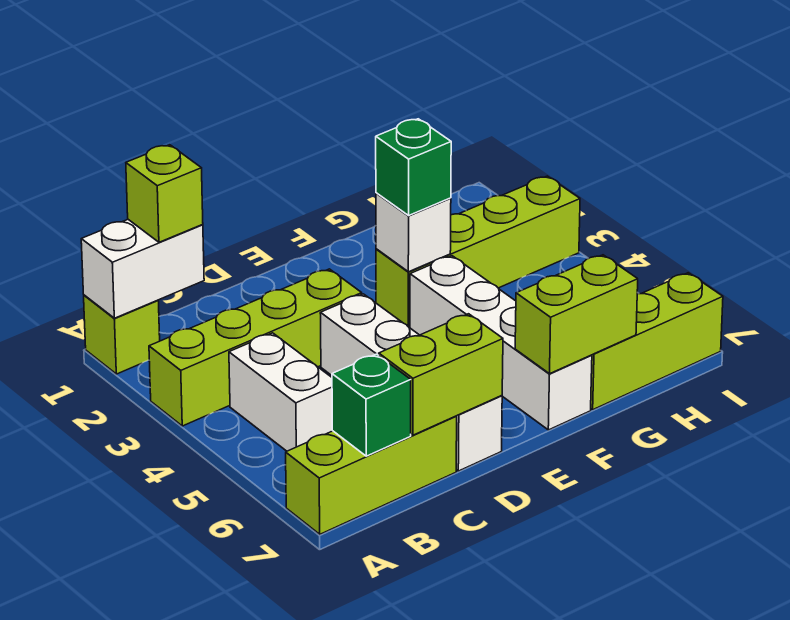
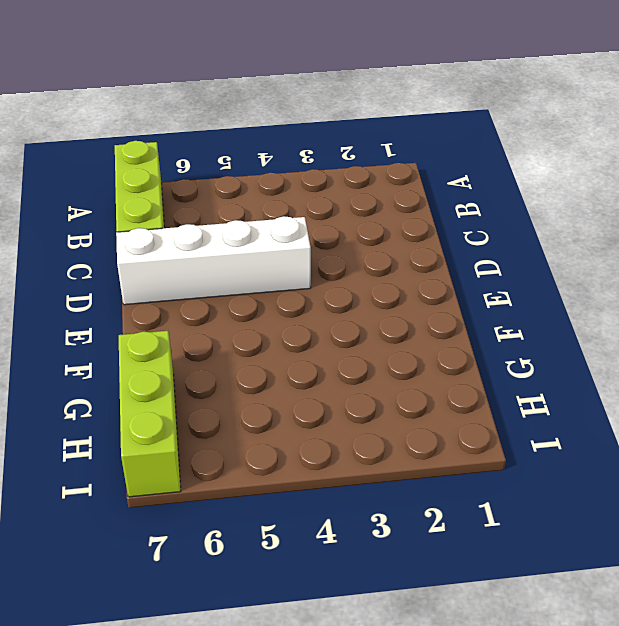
none -> lime brick A1 level 1
none -> lime brick A3:D3 level 1
none -> white brick B4:B5 level 1

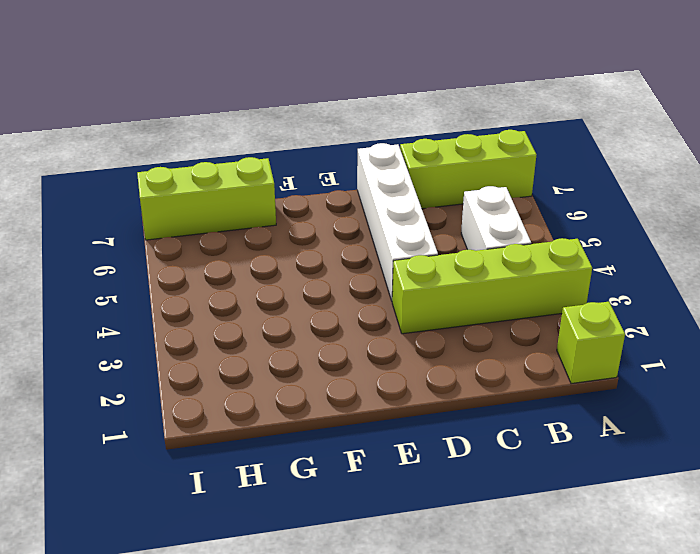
none -> lime brick F3:I3 level 1
none -> white brick F4:F7 level 1
none -> white brick A1:B1 level 2

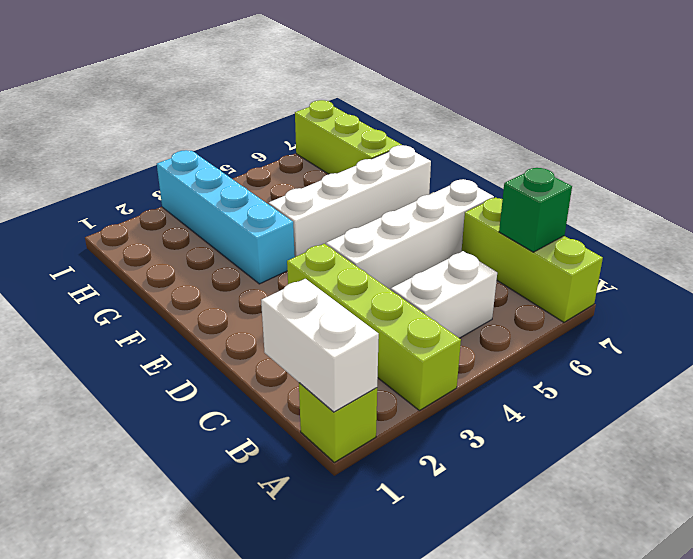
cyan brick F3:I3 level 1 -> lime brick F3:I3 level 1
none -> lime brick C7:D7 level 2
none -> white brick F3 level 2
none -> lime brick F7:G7 level 2

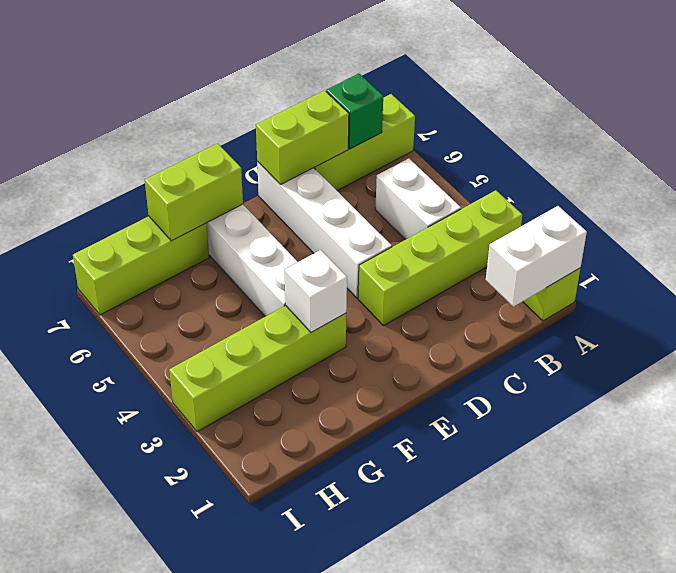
none -> lime brick B1 level 3
none -> green brick F3 level 3

